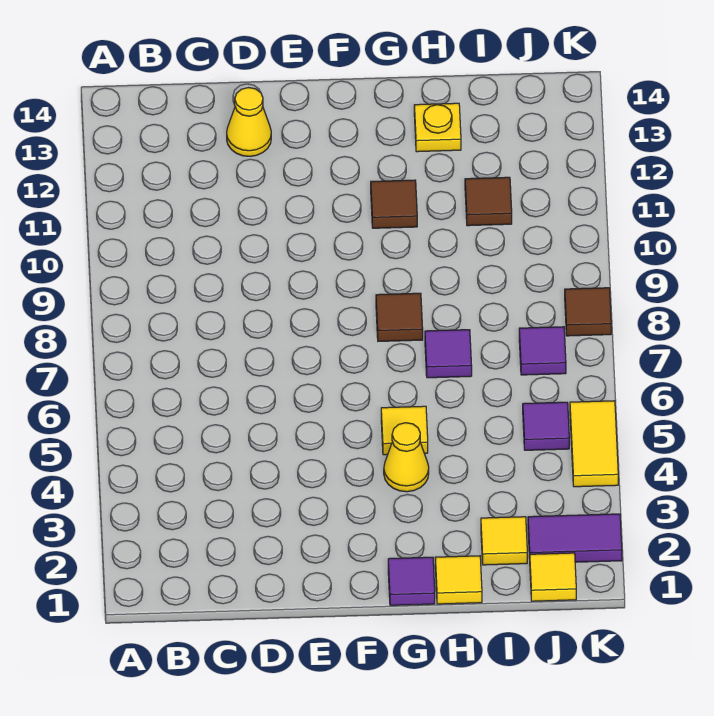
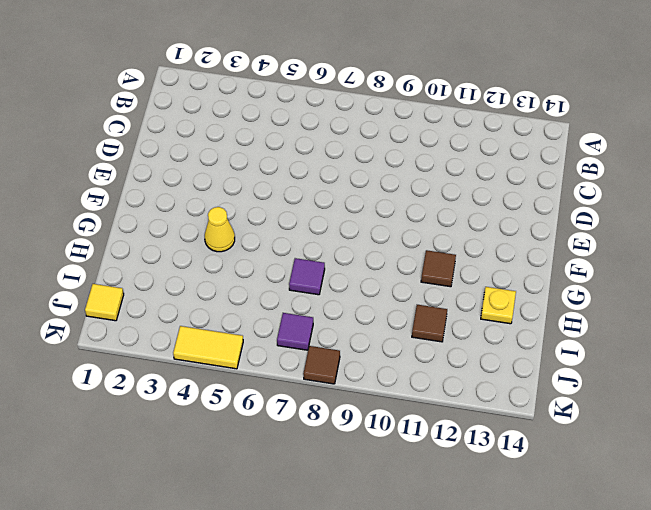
none -> yellow cone D13 level 1
none -> purple tile G1 level 1
none -> yellow tile G5 level 1

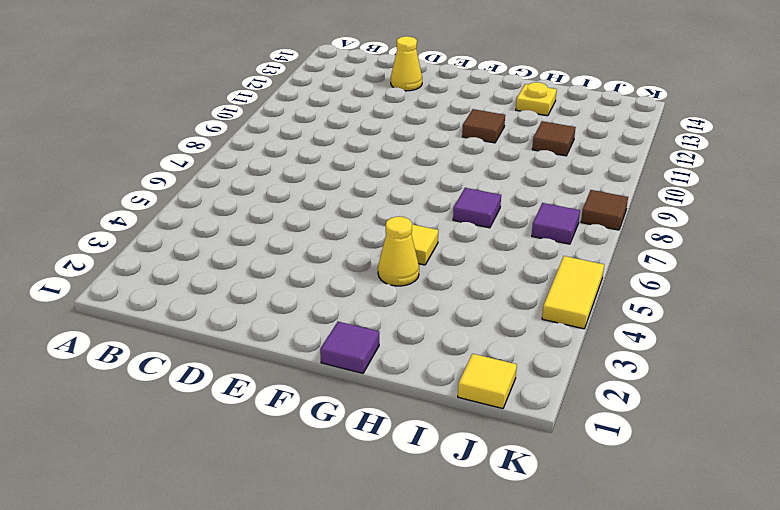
none -> brown tile G8 level 1
none -> yellow tile H1 level 1
none -> yellow tile I2 level 1

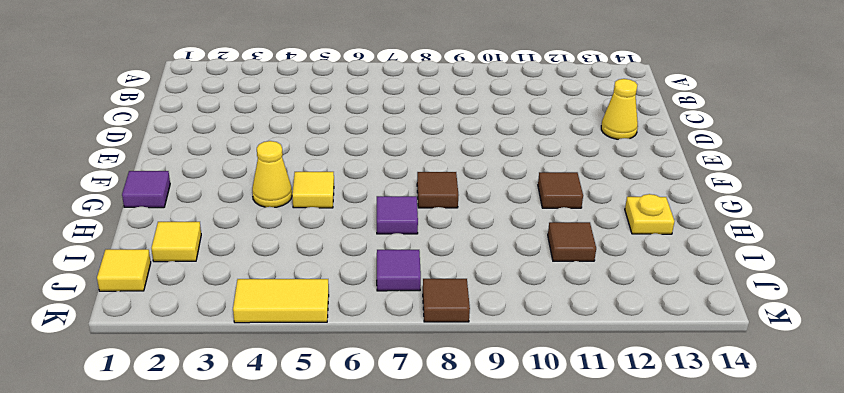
none -> yellow tile H1 level 1
none -> purple tile J2:K2 level 1
none -> purple tile J5 level 1

